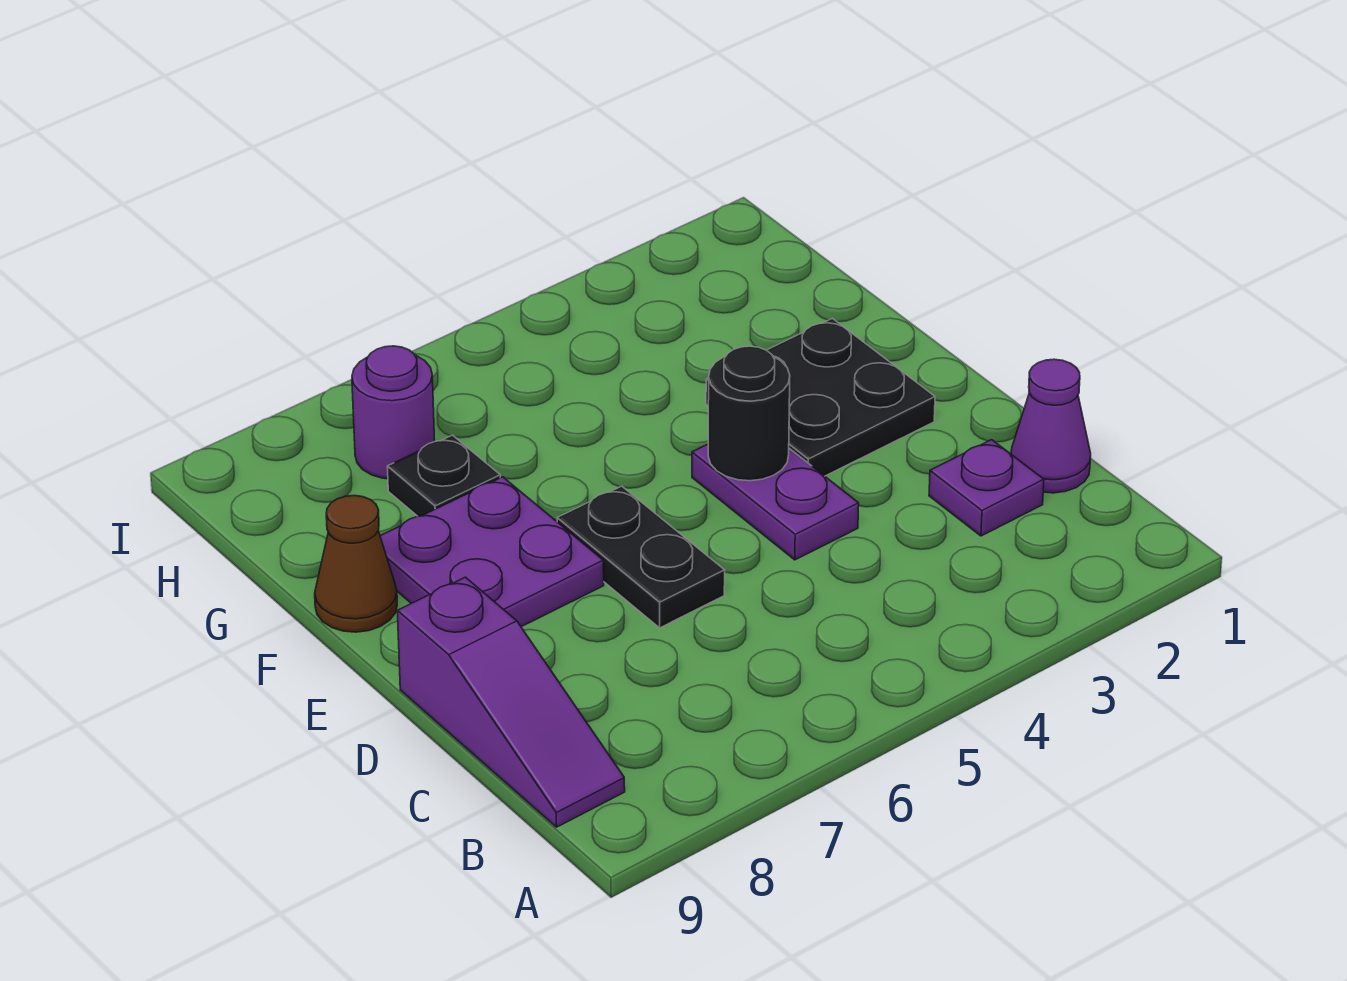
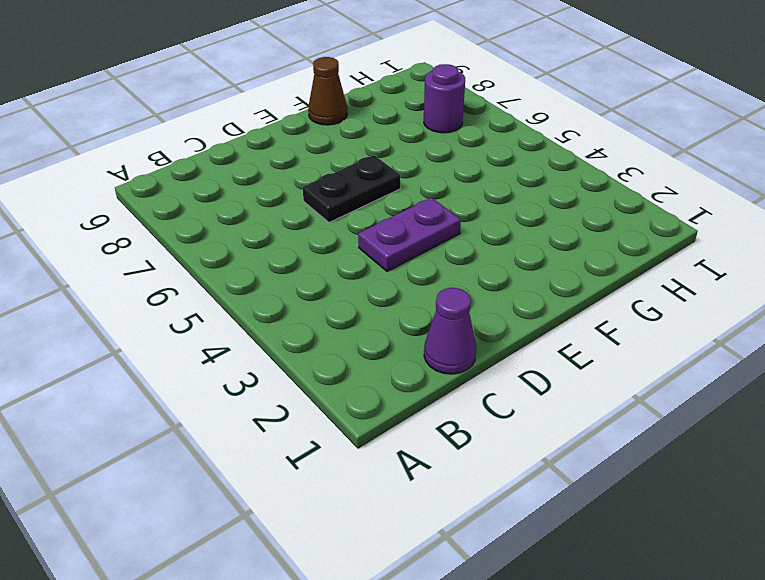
none -> purple slope B9:D9 level 1 top D
none -> purple plate C2 level 1

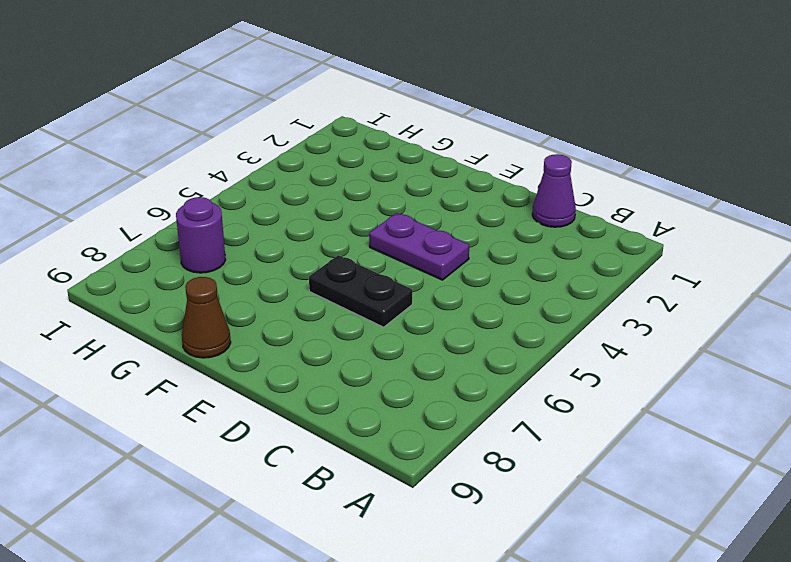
none -> purple slope B9:D9 level 1 top D
none -> purple plate C2 level 1

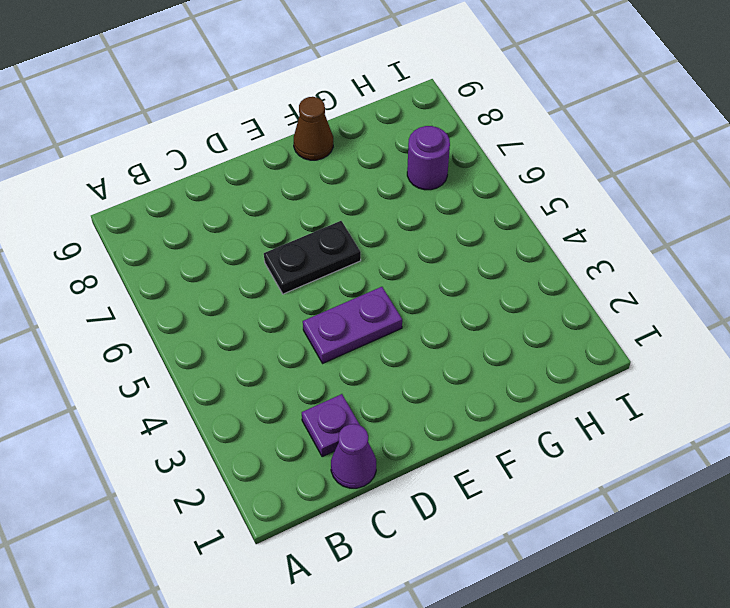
none -> purple slope B9:D9 level 1 top D
none -> black plate E2:F3 level 1

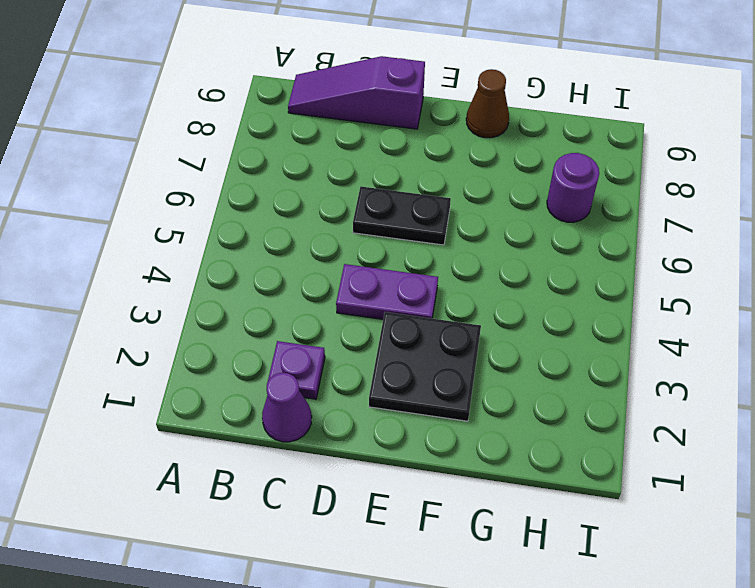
none -> purple plate E7:F8 level 1
none -> black plate G7 level 1

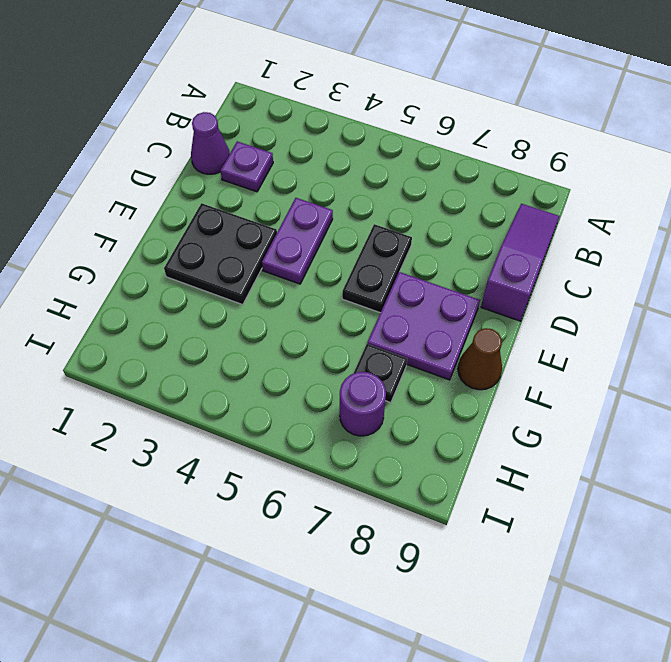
none -> black round brick E4 level 2

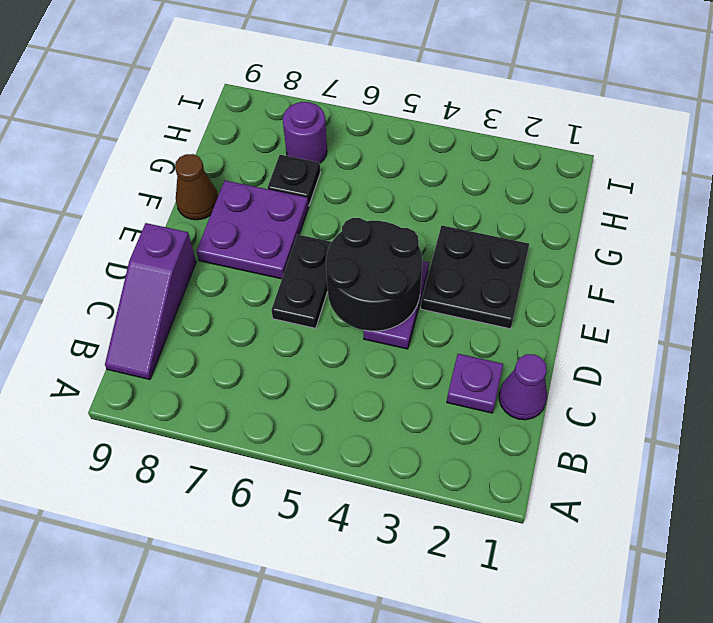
black round brick D4:E5 level 2 -> black round brick E4 level 2

